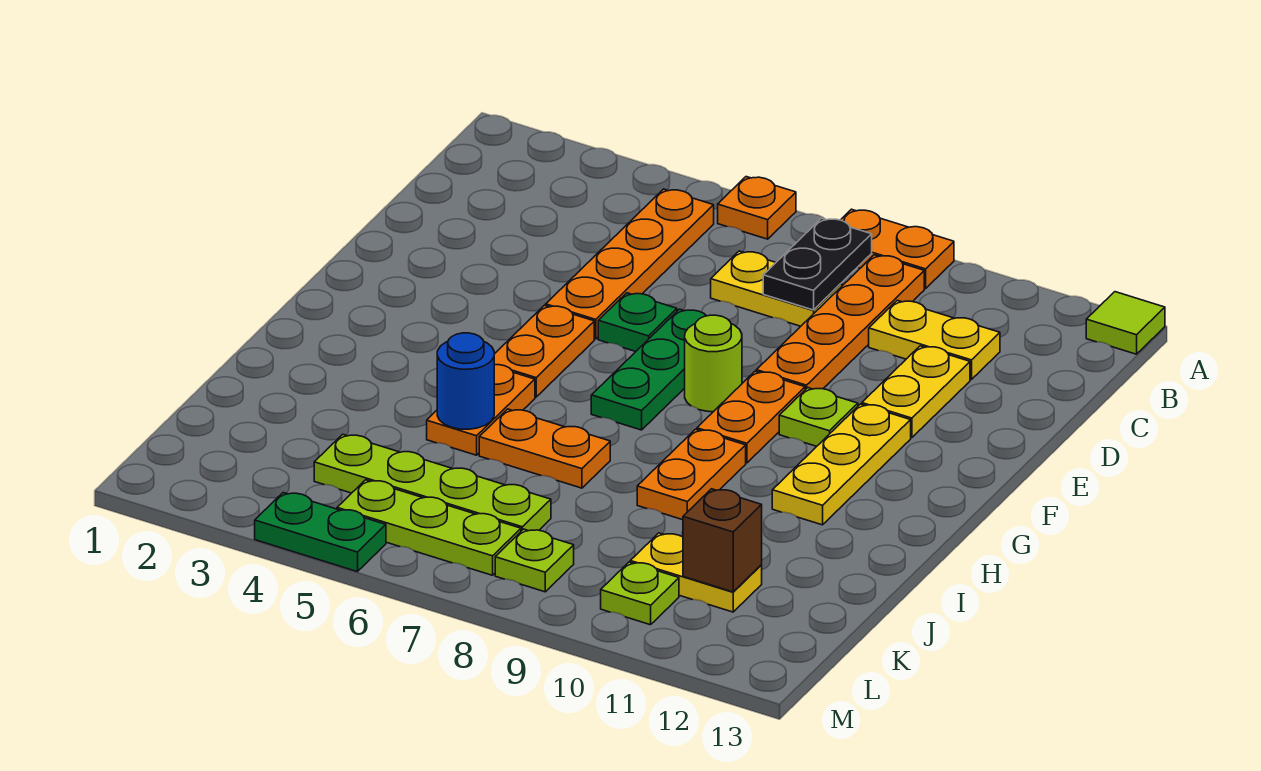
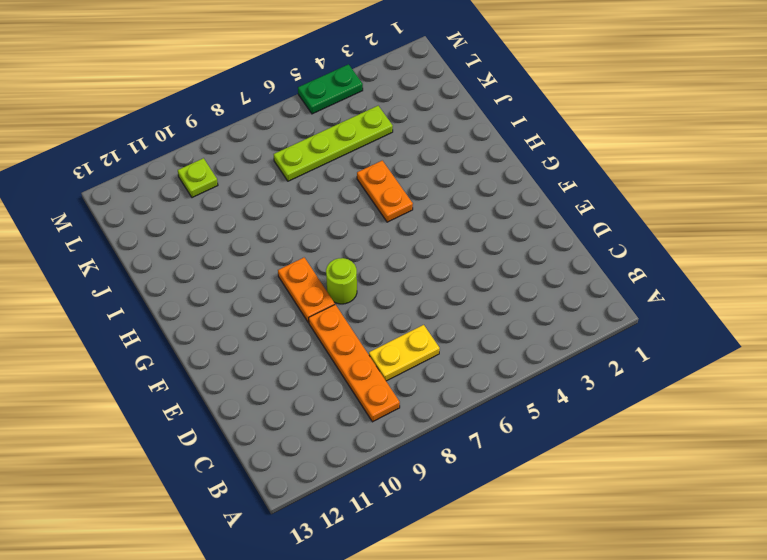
none -> orange plate A6 level 1
none -> orange plate A8:A9 level 1
none -> lime tile A13 level 1

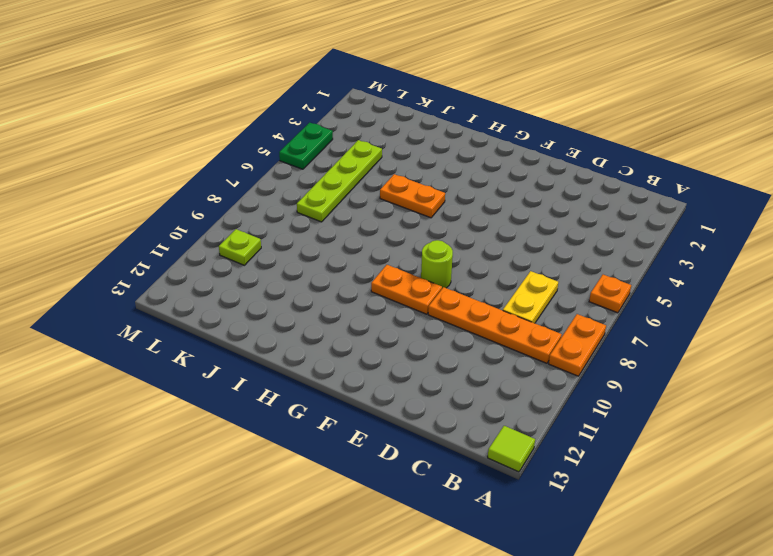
none -> orange plate B5:E5 level 1
none -> yellow plate C10:C11 level 1
none -> yellow plate D11:E11 level 1

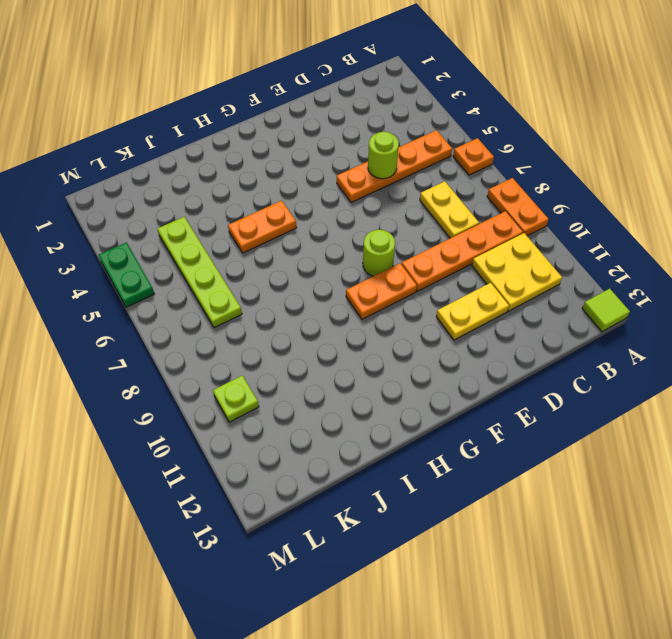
yellow plate B10:C11 level 1 -> yellow plate C10:C11 level 1
lime round brick D5 level 2 -> none
none -> green plate E6 level 1
none -> green plate E7:G7 level 1
none -> orange plate F5:G5 level 1

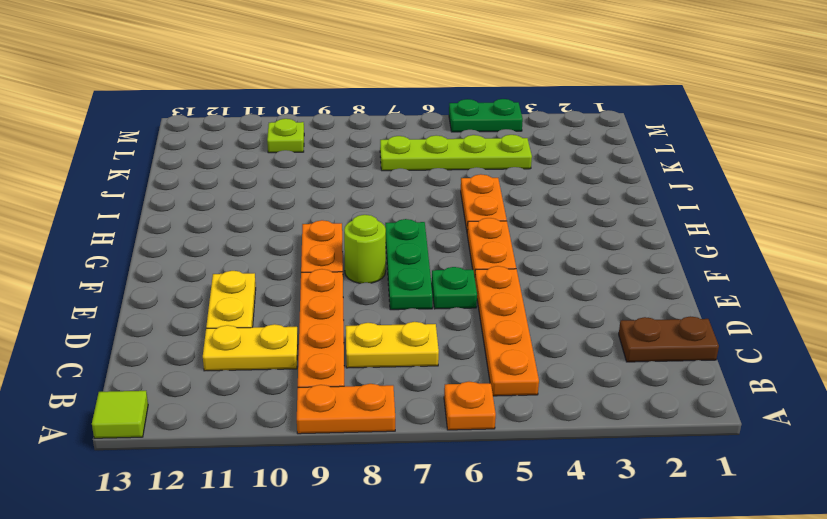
brown plate C1:C2 level 1 -> none
none -> lime plate F10 level 1
none -> yellow plate F11:H11 level 1
none -> orange plate H9:I9 level 1

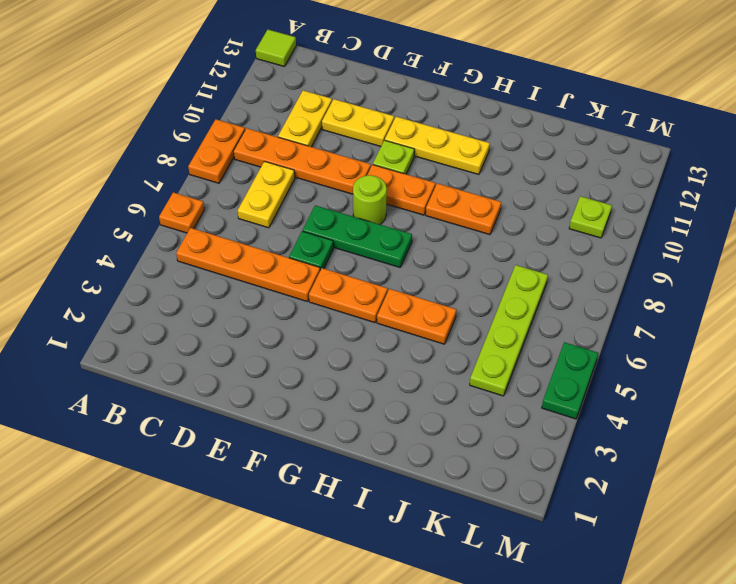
none -> orange plate I6:I7 level 1
none -> yellow plate K10:K11 level 1
none -> lime plate L5:L7 level 1

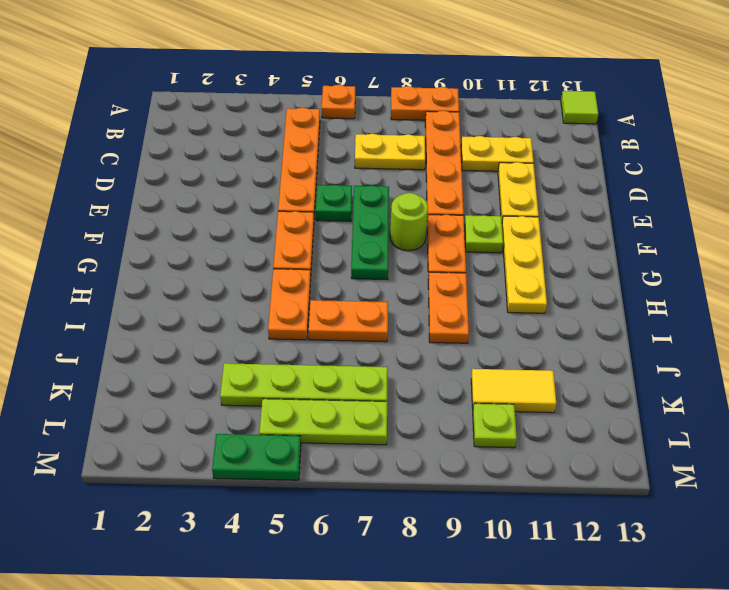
yellow tile K10:K11 level 1 -> yellow plate K10:K11 level 1
none -> lime plate L8 level 1
none -> black plate B8:C8 level 2
none -> blue round brick I5 level 2

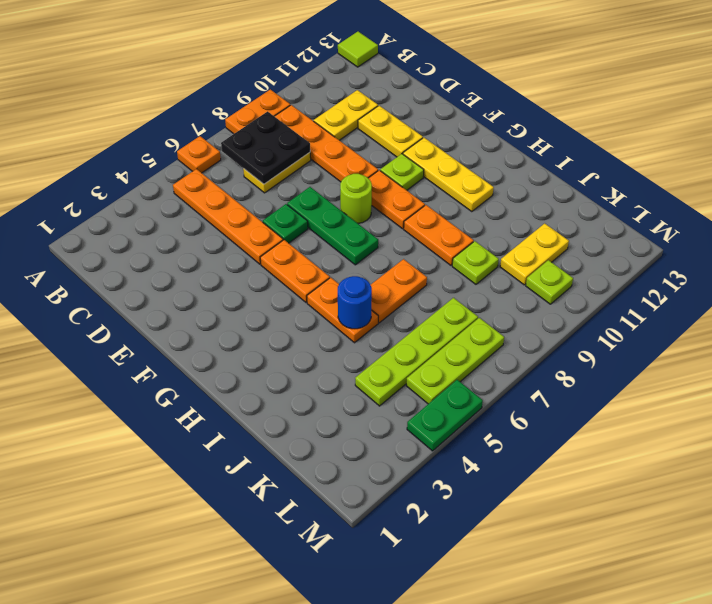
black plate B7:C8 level 2 -> black plate B8:C8 level 2
lime plate J9 level 1 -> lime plate L8 level 1
none -> brown brick K11 level 2

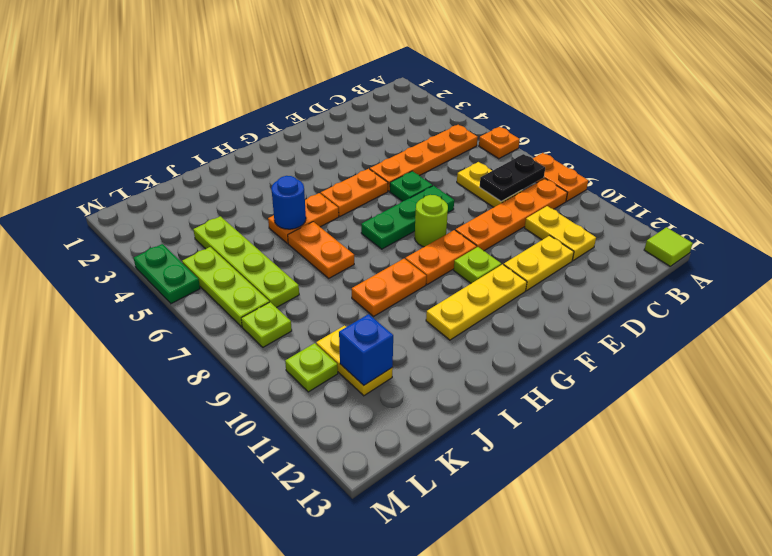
blue brick K11 level 2 -> brown brick K11 level 2

